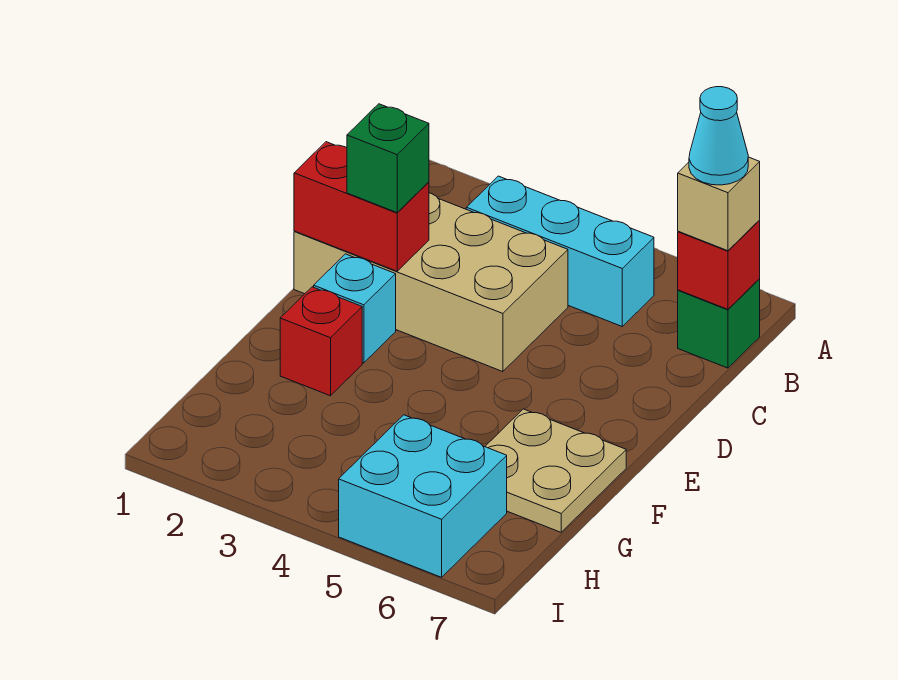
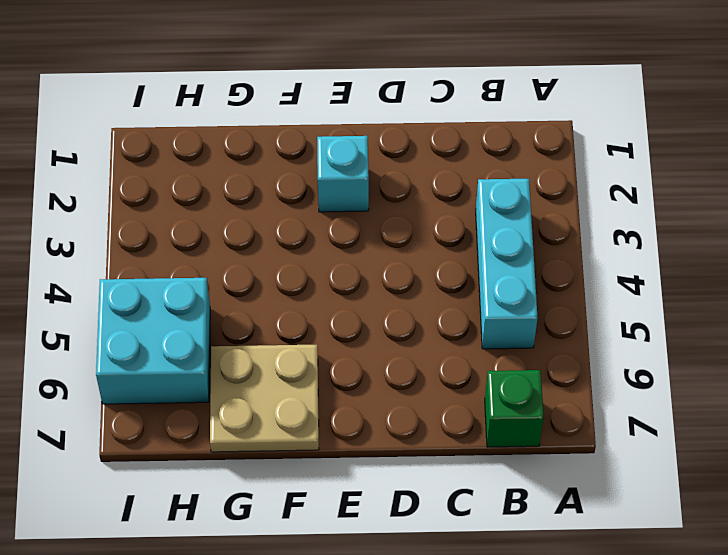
none -> tan brick C1:D4 level 1
none -> red brick F2 level 1
none -> red brick B7 level 2

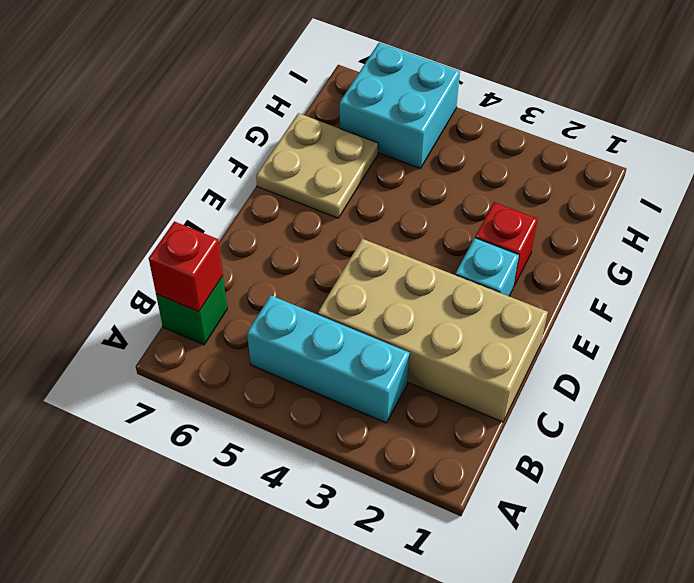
none -> red brick D1:D2 level 2
none -> tan brick B7 level 3
none -> green brick D2 level 3

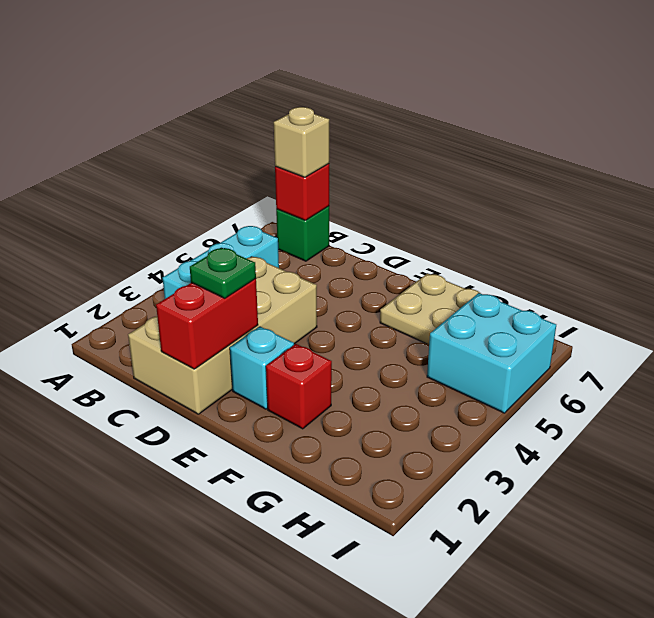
green plate D2 level 3 -> green brick D2 level 3
none -> cyan cone B7 level 4

